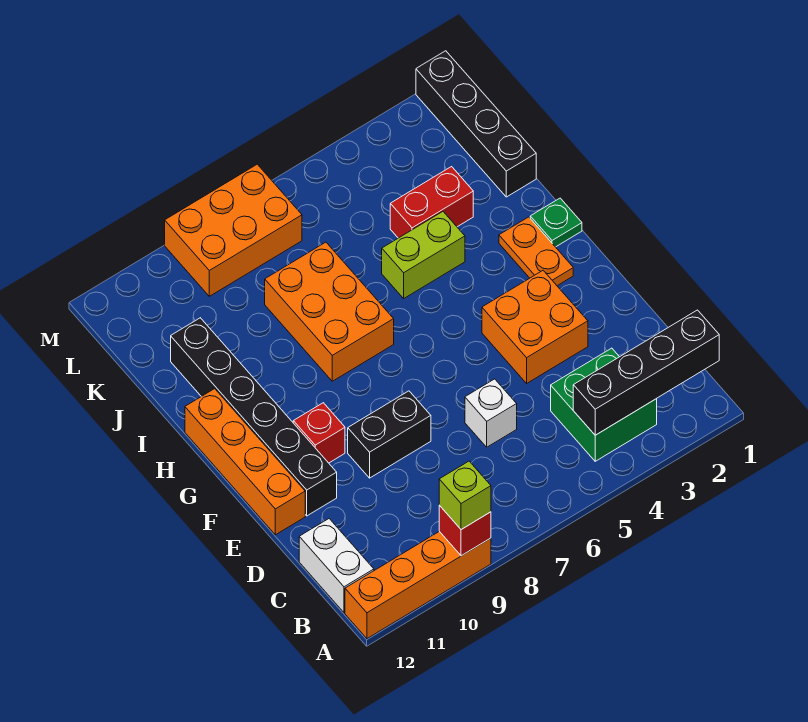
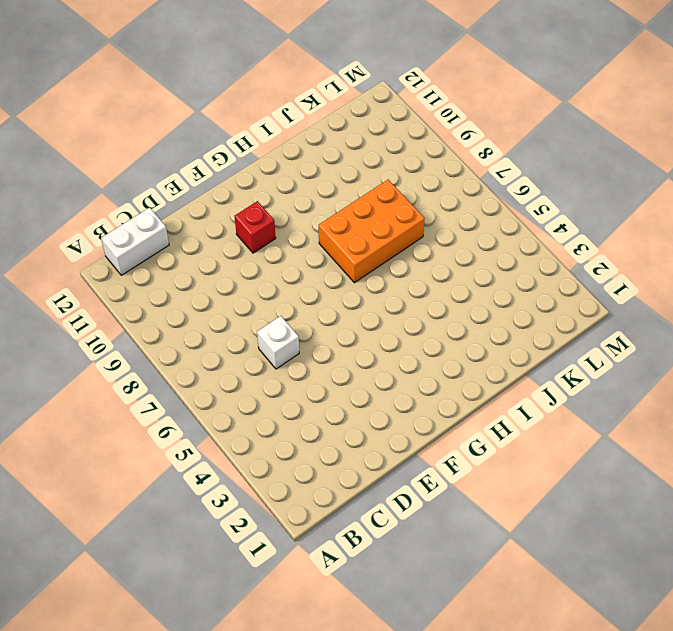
none -> orange brick A9:A12 level 1
none -> green brick B3:C4 level 1
none -> orange brick E3:F4 level 1

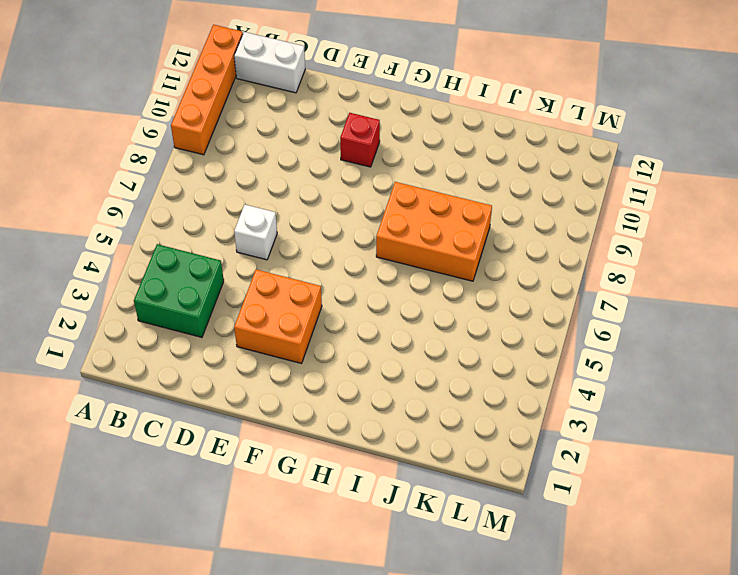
none -> black brick E8:E9 level 1
none -> black brick E11:J11 level 1
none -> orange brick E12:H12 level 1

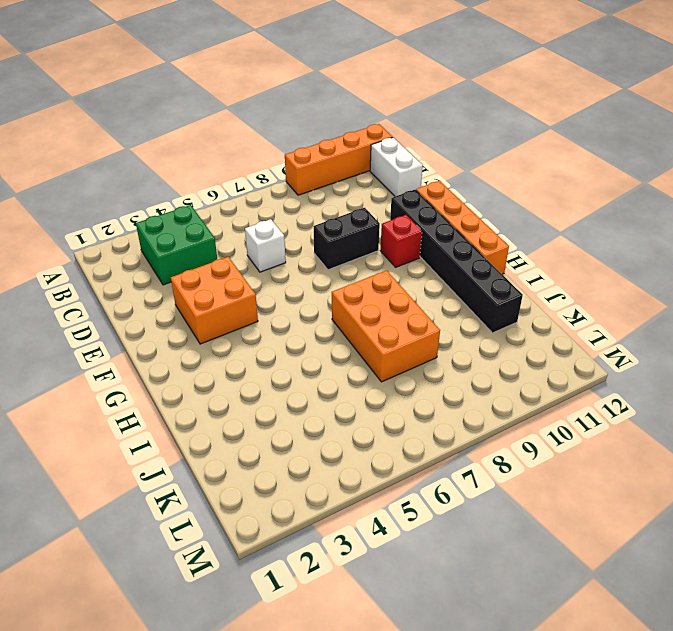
none -> orange plate G2:H2 level 1
none -> green plate H1 level 1
none -> lime brick I4:I5 level 1

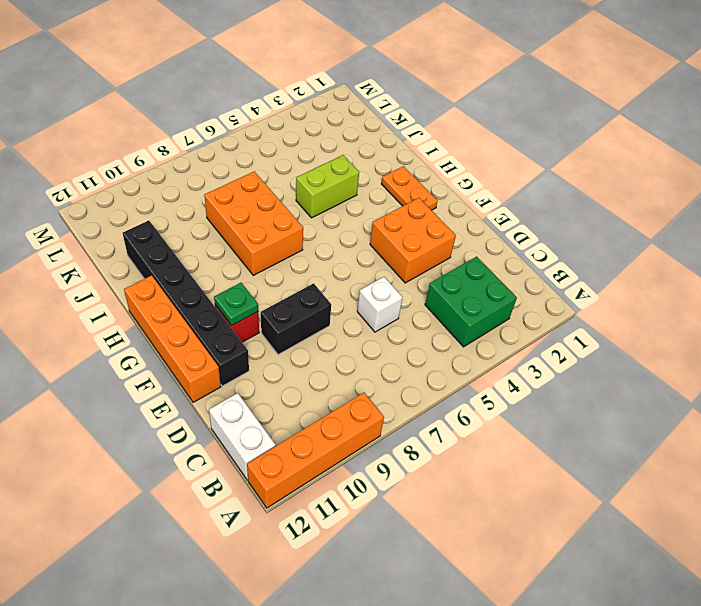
green plate F10 level 2 -> green plate H1 level 1
none -> black brick J1:M1 level 1
none -> red brick J3:J4 level 1
none -> orange brick L7:M9 level 1

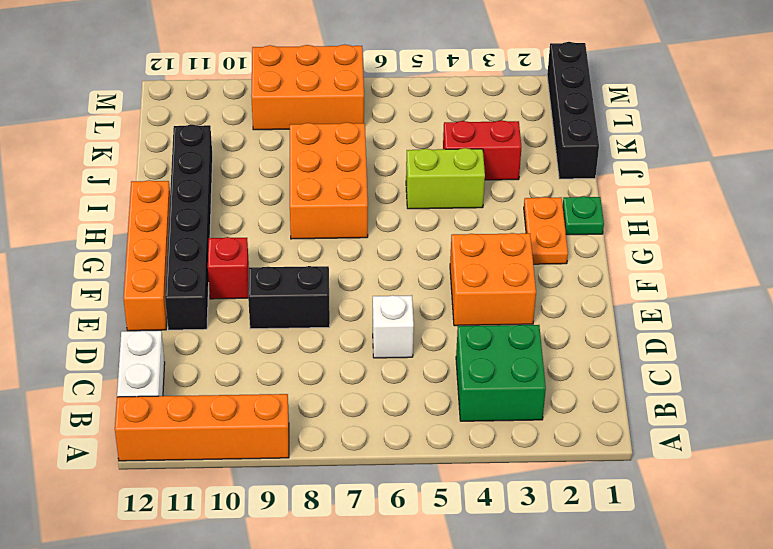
none -> red brick A9 level 2
none -> black brick B1:B4 level 2
none -> lime brick A9 level 3

